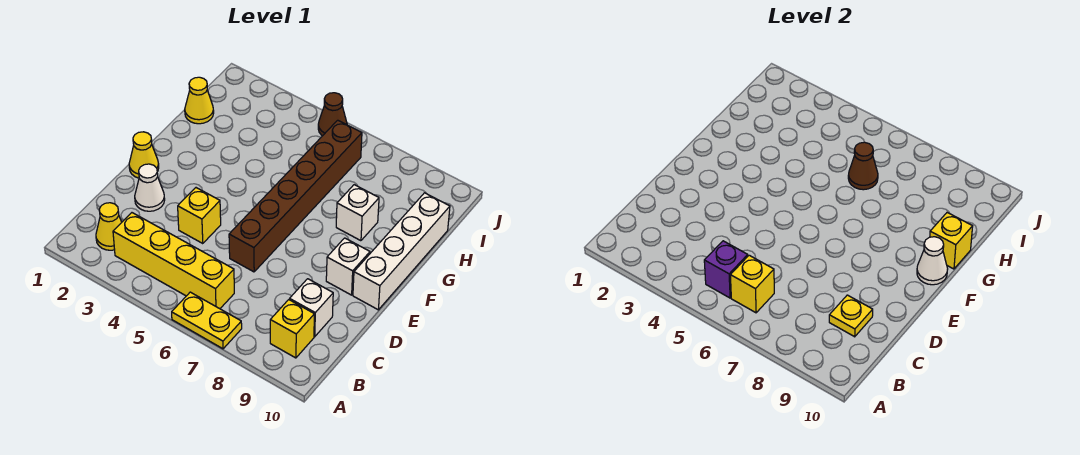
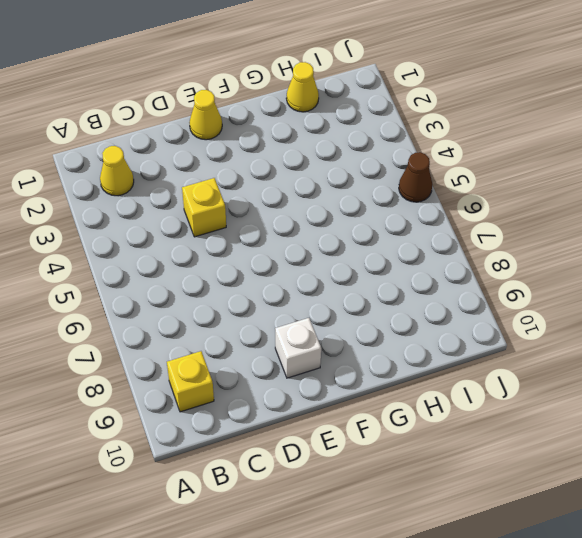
none -> yellow plate A6:A7 level 1
none -> yellow brick B3:B6 level 1
none -> white brick C9 level 1

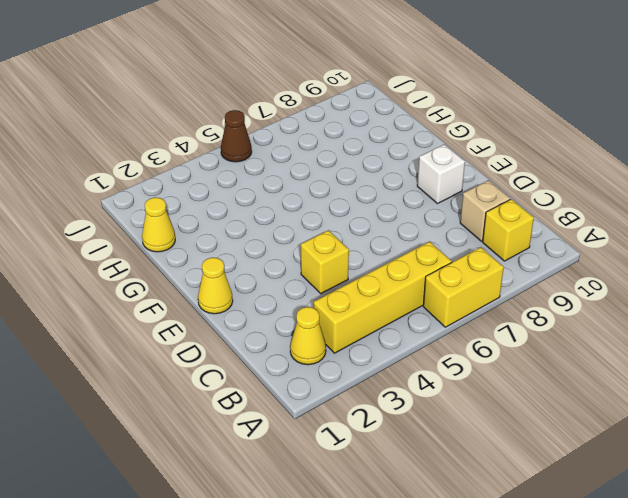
yellow brick A6:A7 level 1 -> yellow plate A6:A7 level 1
tan brick C9 level 1 -> white brick C9 level 1
none -> white cone D2 level 1
none -> brown brick D6:I6 level 1
none -> white brick E10:H10 level 1

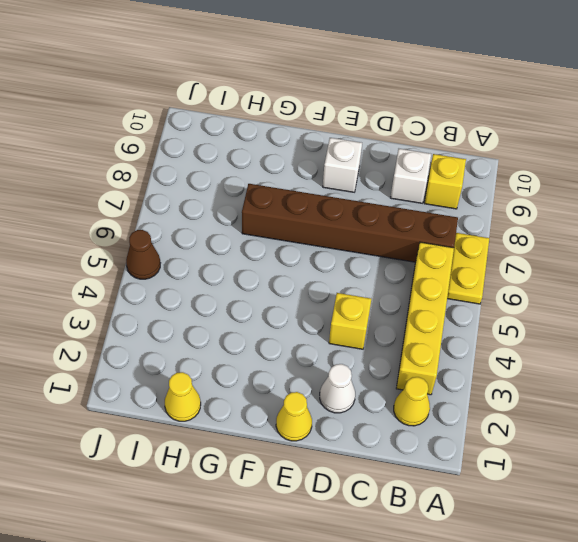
brown brick B7:G7 level 1 -> brown brick D6:I6 level 1
none -> white brick E10:H10 level 1
none -> white brick G8 level 1
none -> purple brick B5 level 2

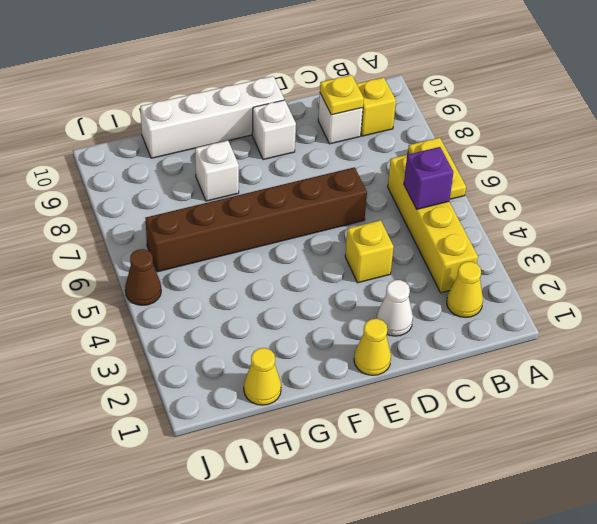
none -> yellow brick B6 level 2
none -> white cone F10 level 2
none -> yellow brick G10 level 2

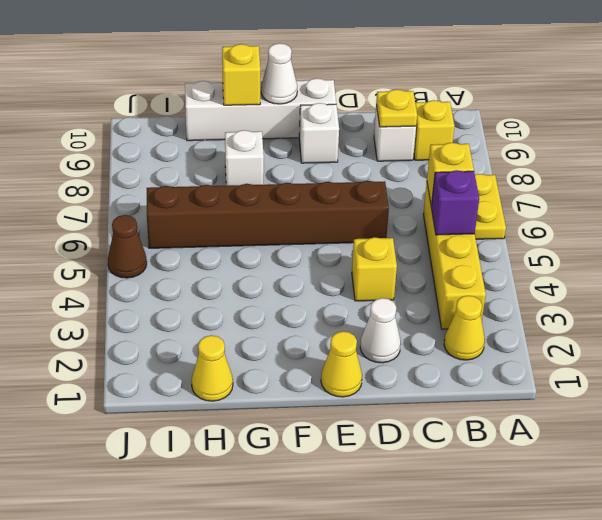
none -> brown cone H6 level 2

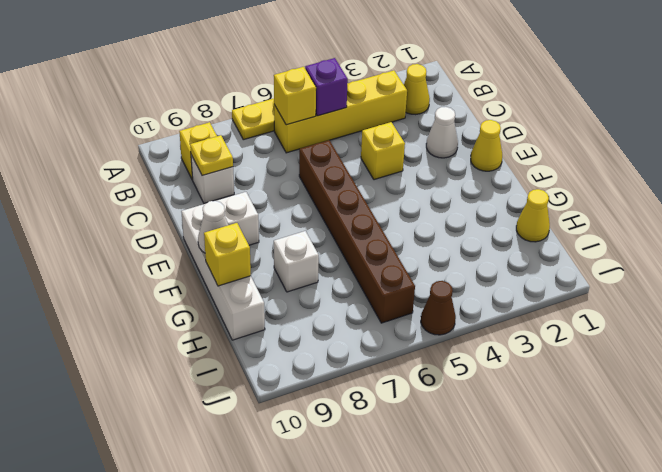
none -> brown cone H6 level 2

